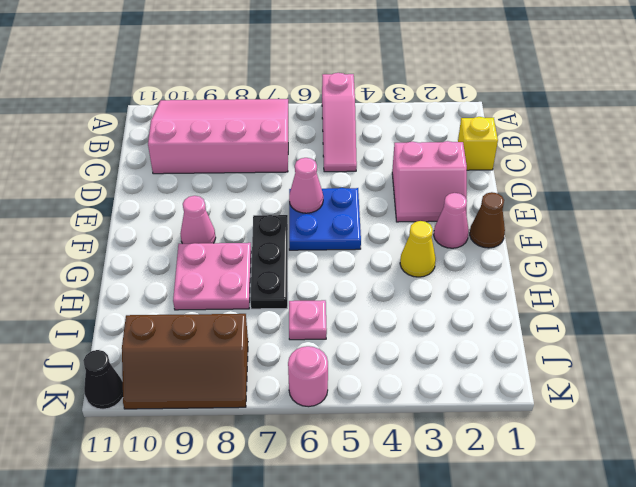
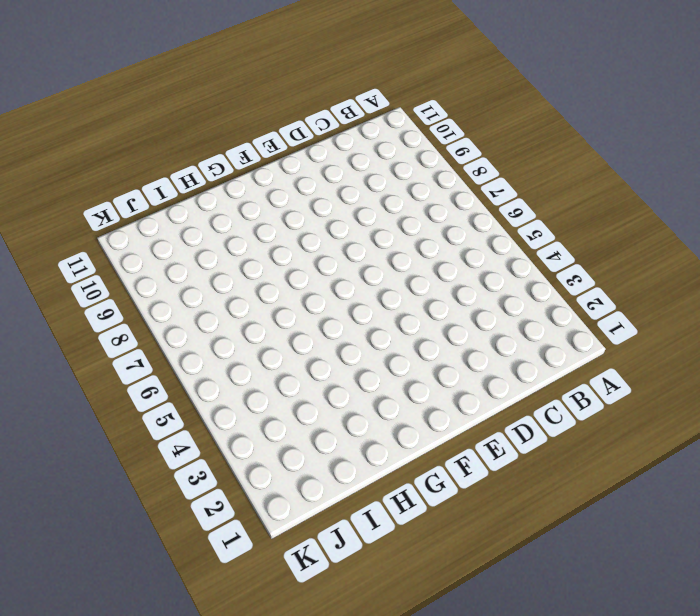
none -> pink slope A5:C5 level 1 top A
none -> pink slope A7:C10 level 1 top C
none -> yellow brick C1 level 1

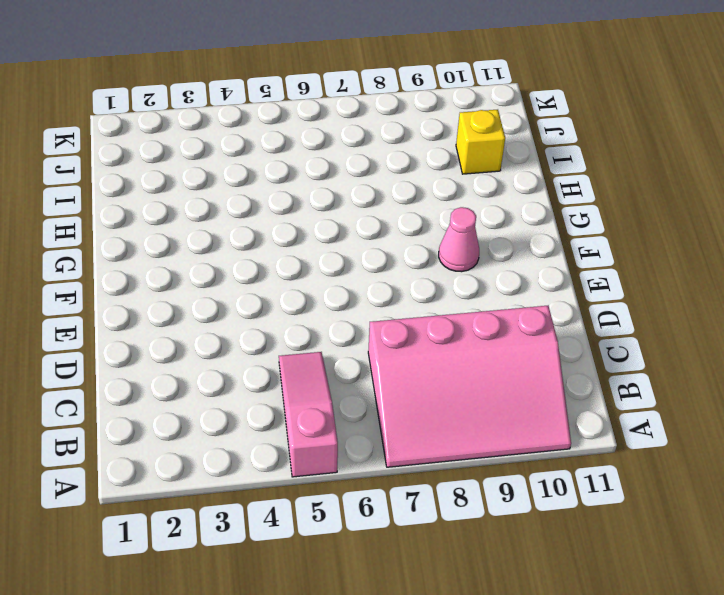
yellow brick I10 level 1 -> yellow brick C1 level 1
none -> pink slope D2:E3 level 1 top D
none -> blue plate E5:F6 level 1
none -> brown cone F1 level 1

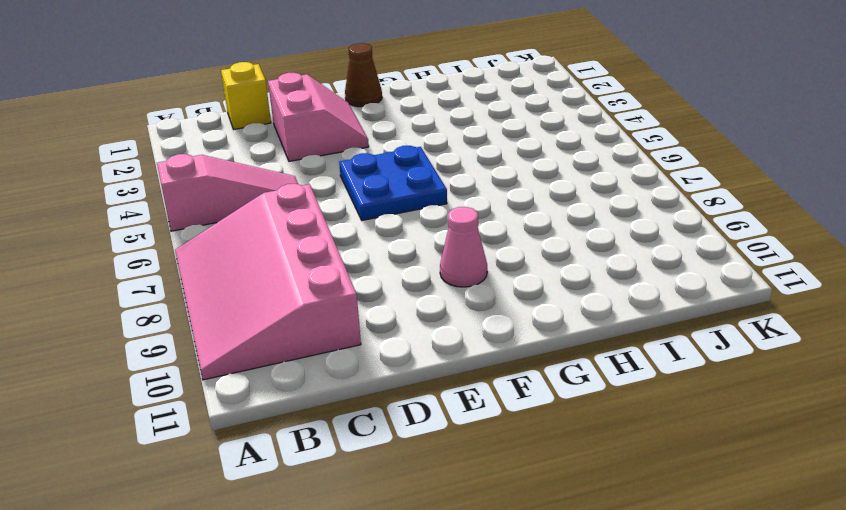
none -> pink cone F2 level 1
none -> black plate F7:H7 level 1
none -> yellow cone G3 level 1

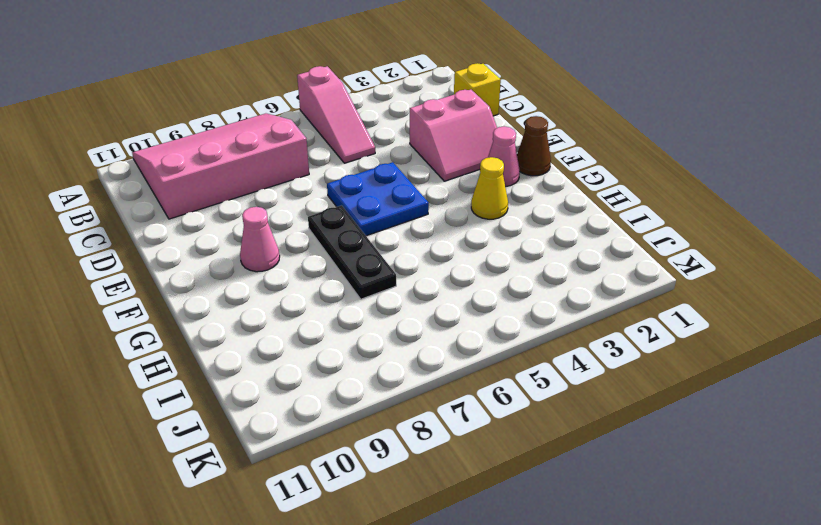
none -> pink plate G8:H9 level 1
none -> pink plate I6 level 1
none -> brown slope J8:K10 level 1 top J

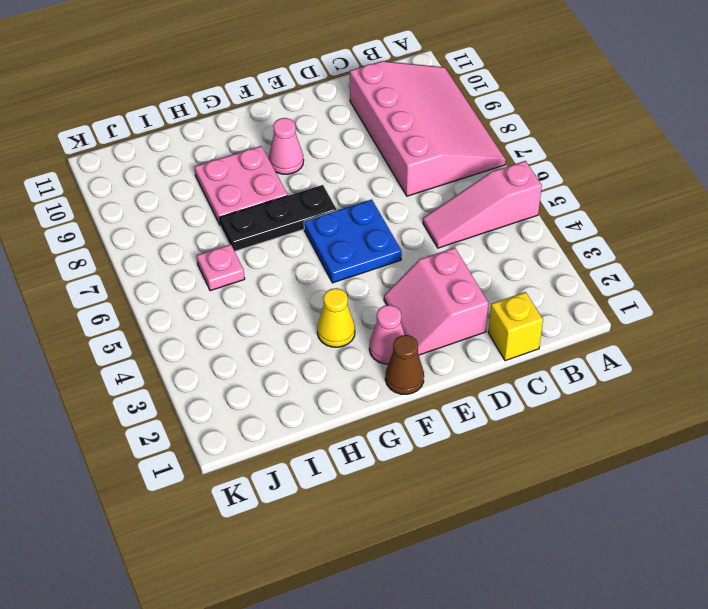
none -> brown slope J8:K10 level 1 top J
none -> pink round brick K6 level 1
none -> black cone K11 level 1

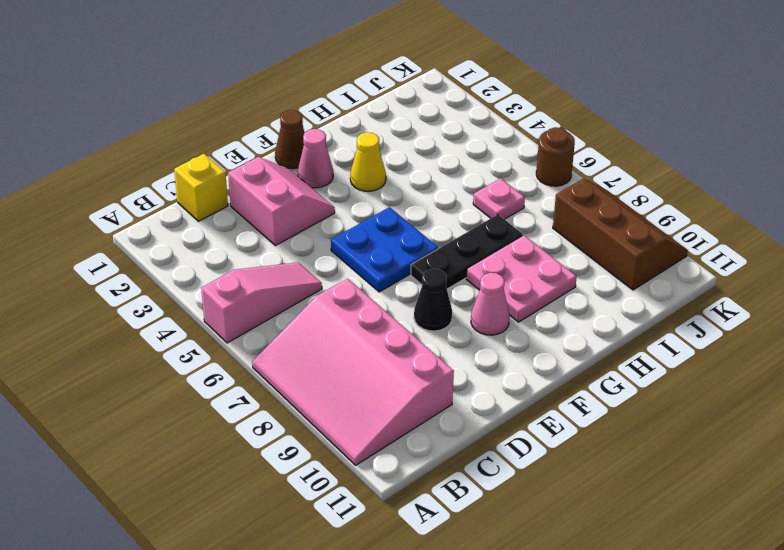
black cone E8 level 1 -> black cone K11 level 1
brown round brick K6 level 1 -> pink round brick K6 level 1
none -> pink cone E6 level 2

